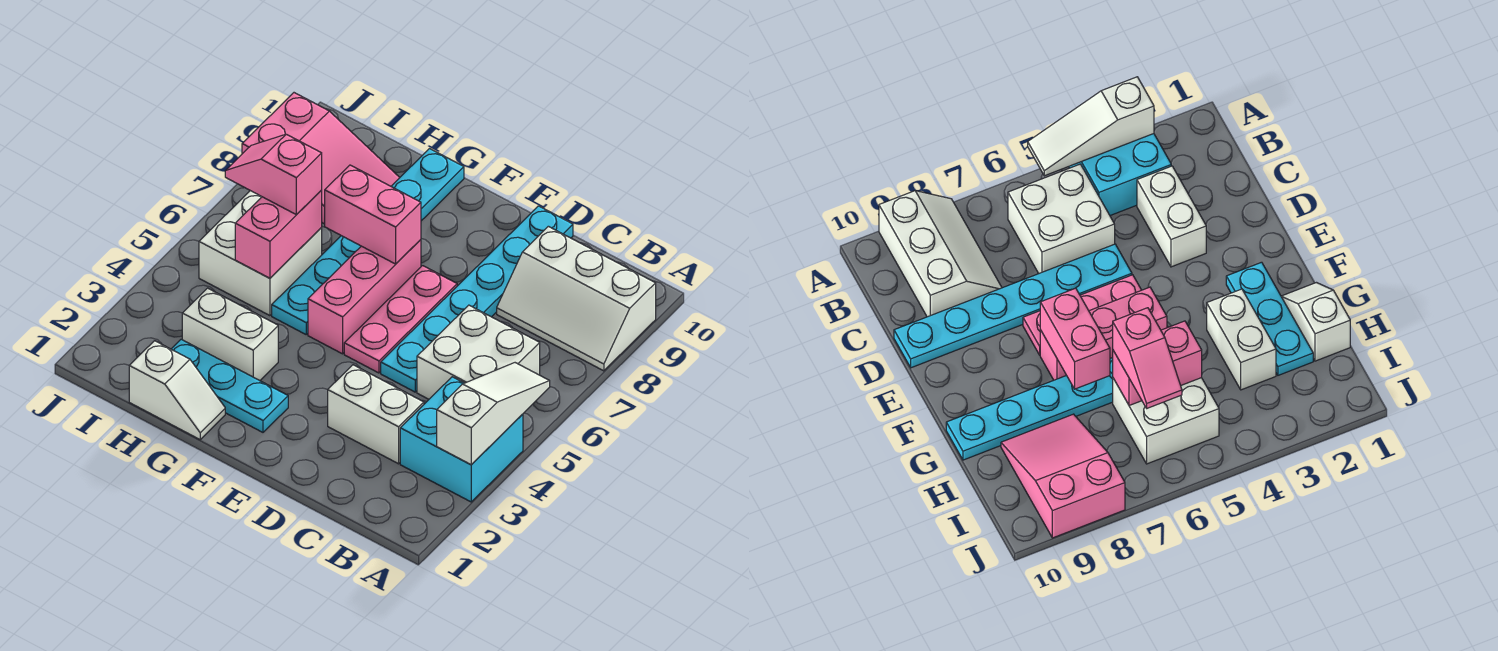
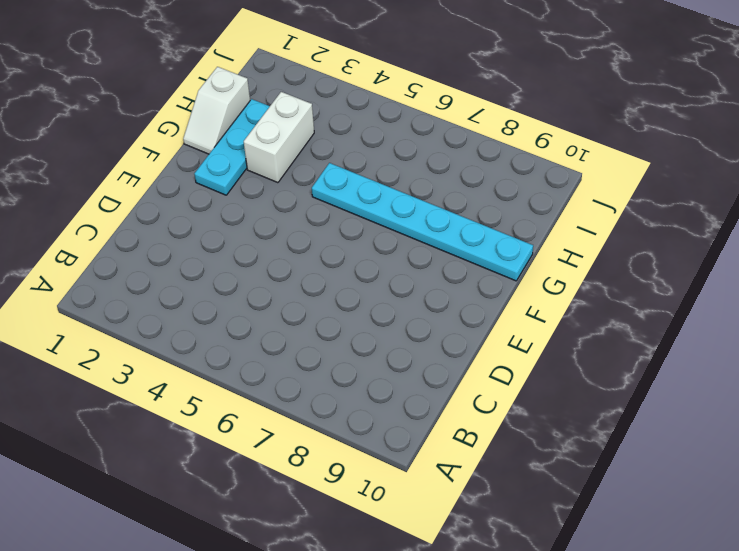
none -> cyan brick A3:B4 level 1
none -> white slope A8:C9 level 1 top 9
none -> white brick B5:C6 level 1

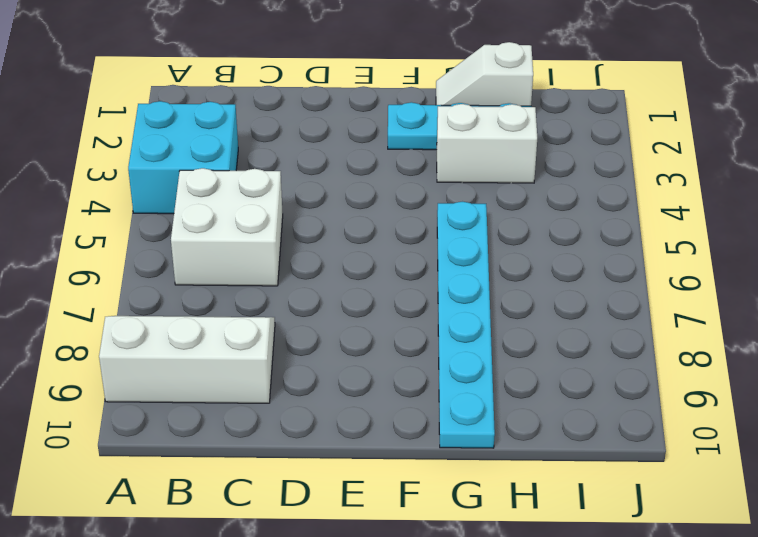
none -> white brick C3:D3 level 1
none -> cyan plate D5:D10 level 1
none -> pink plate E5:E7 level 1

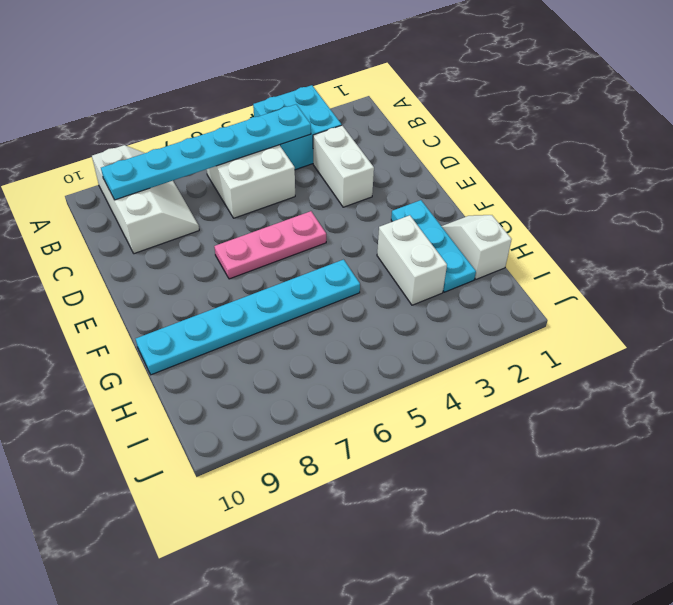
cyan plate B4:B9 level 2 -> cyan plate D5:D10 level 1
none -> pink brick F5:F7 level 1
none -> white brick H5:I6 level 1
none -> pink slope H8:J9 level 1 top J

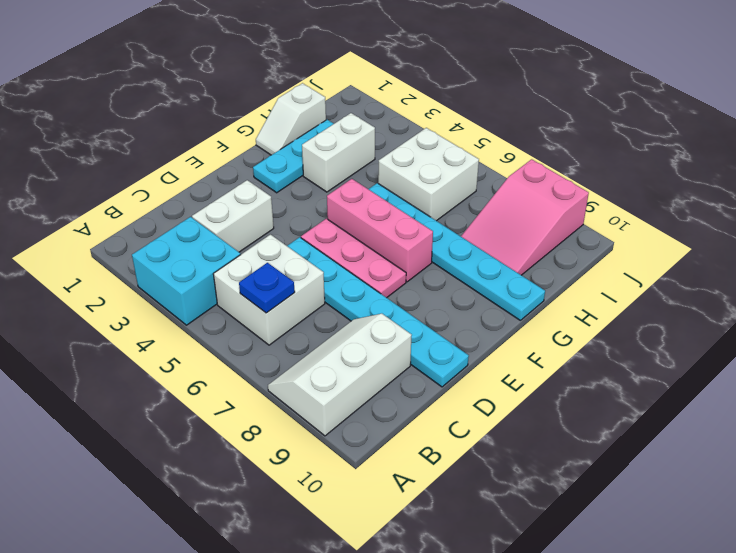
blue plate B6 level 2 -> none
none -> white slope A3:A5 level 2 top 3
none -> pink brick F7:G7 level 2
none -> pink brick H5:H6 level 2

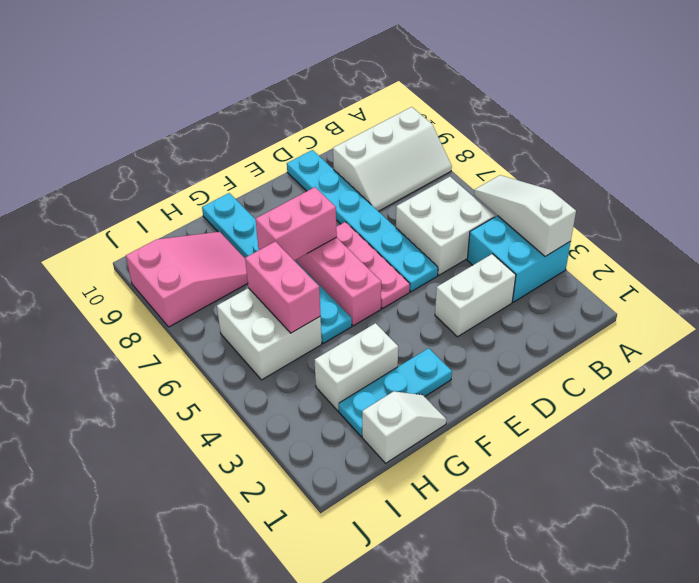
none -> pink slope H6:I6 level 3 top H

